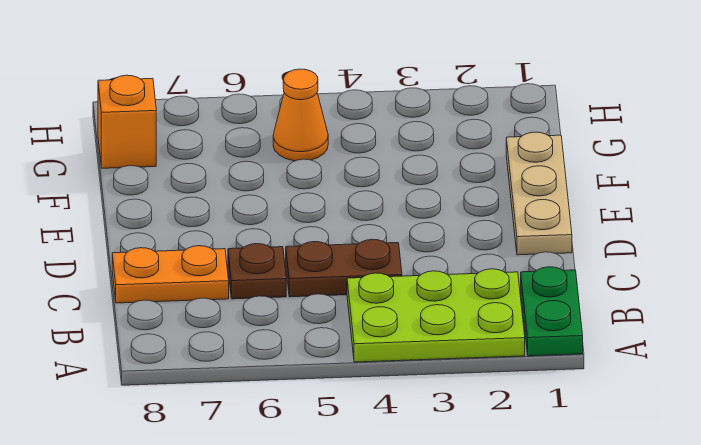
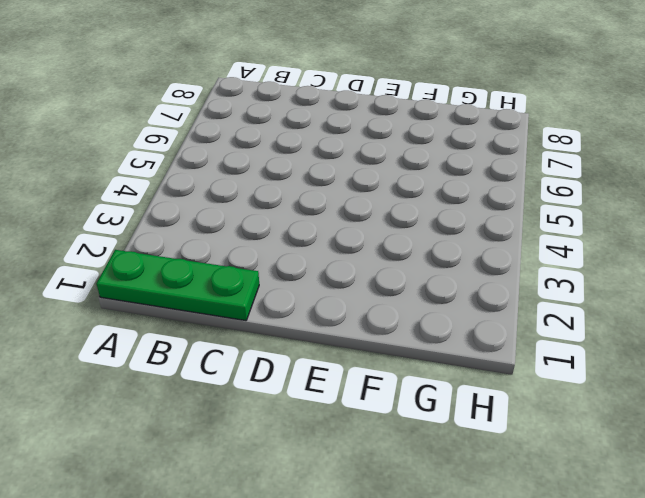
green plate A1:C1 level 1 -> green plate A1:B1 level 1
none -> lime plate A2:B4 level 1
none -> brown plate C4:C5 level 1

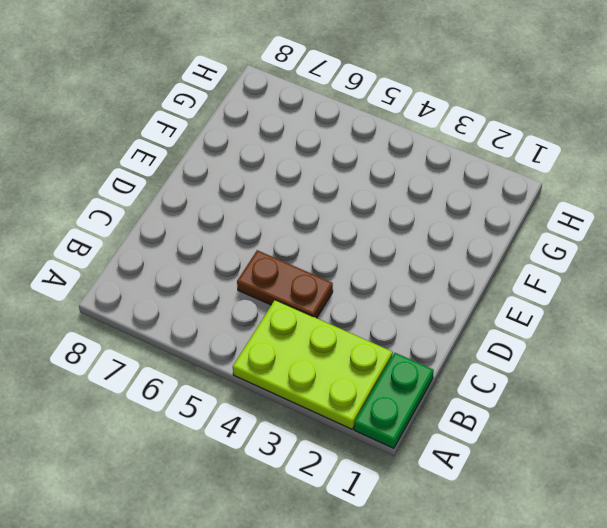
none -> brown plate C6 level 1
none -> orange plate C7:C8 level 1

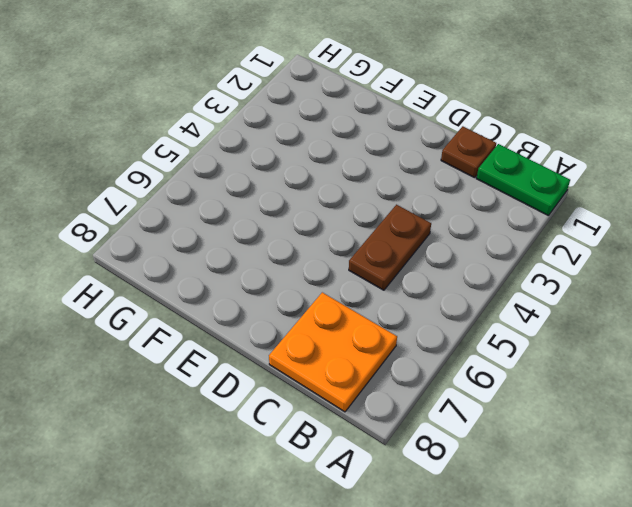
orange plate B7:C8 level 1 -> orange plate C7:C8 level 1
brown plate C1 level 1 -> brown plate C6 level 1
none -> lime plate A2:B4 level 1
none -> tan plate D1:F1 level 1

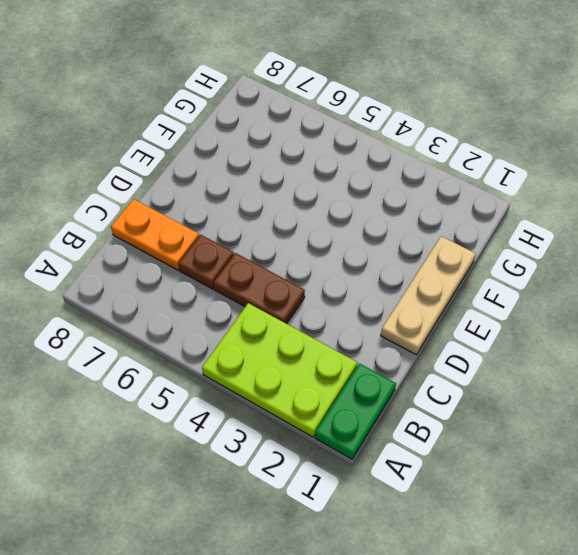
none -> orange cone G5 level 1
none -> orange brick G8 level 1

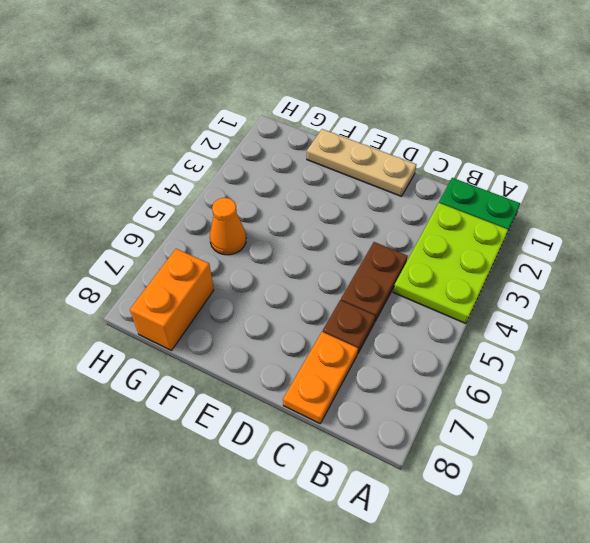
orange brick G7:G8 level 1 -> orange brick G8 level 1

